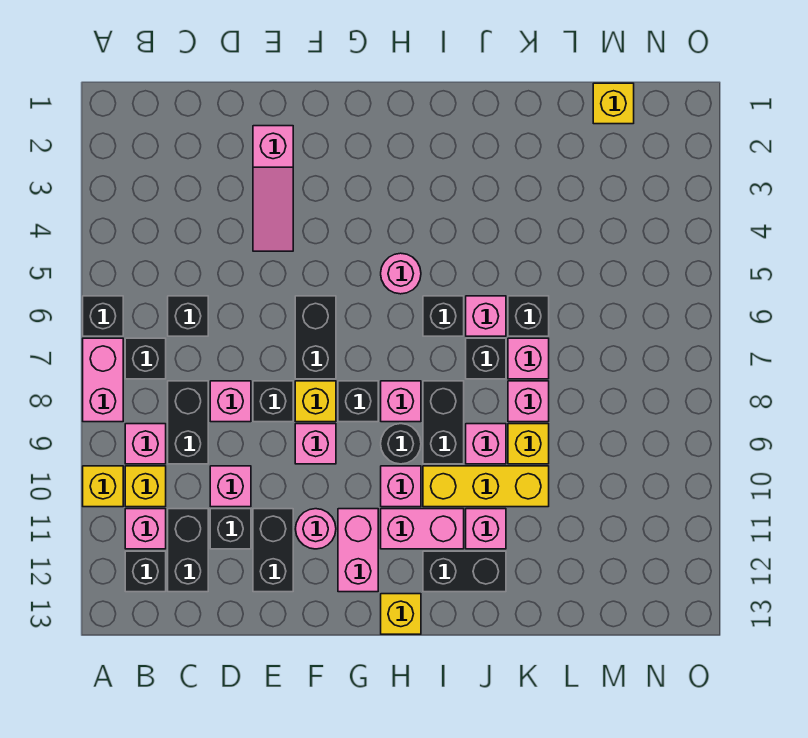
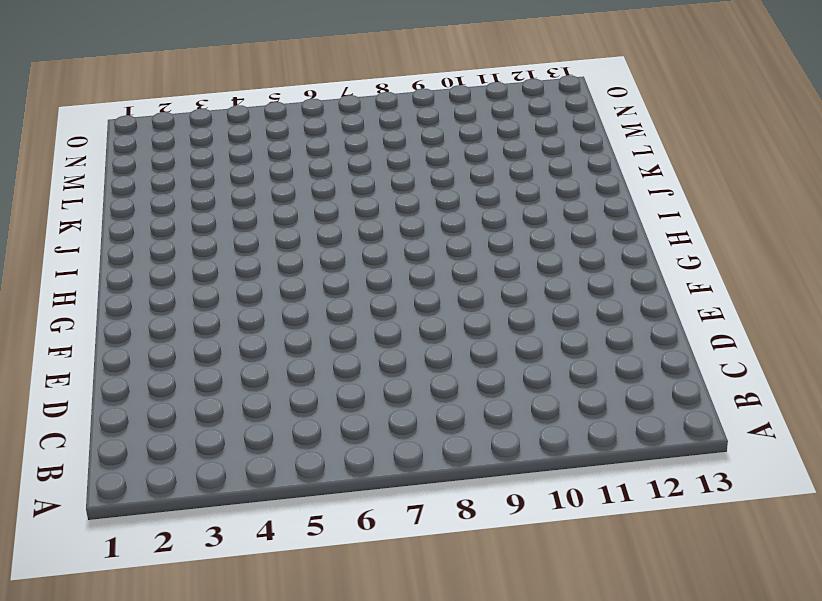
none -> black brick A6 level 1
none -> pink brick A7:A8 level 1
none -> yellow brick A10 level 1
none -> black brick B7 level 1

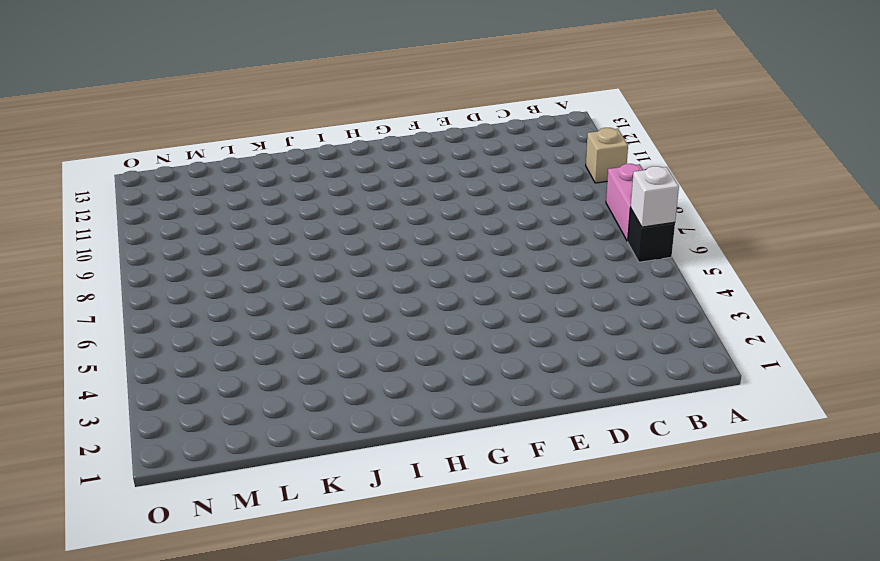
white brick A6 level 2 -> none
tan brick A10 level 1 -> yellow brick A10 level 1
none -> black brick B7 level 1
none -> pink brick B9 level 1
none -> yellow brick B10 level 1
none -> pink brick B11 level 1

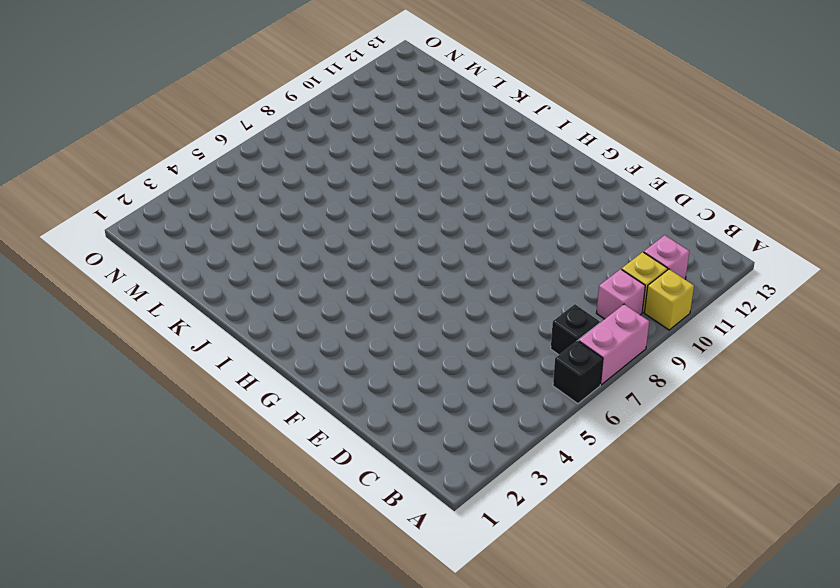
none -> black brick B12 level 1
none -> black brick C6 level 1
none -> black brick C8:C9 level 1
none -> black brick C11:C12 level 1

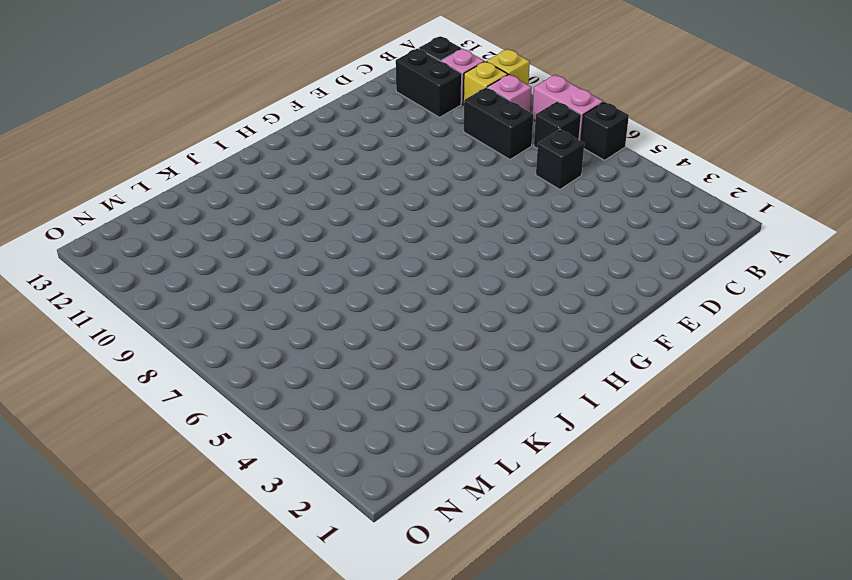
none -> pink brick D8 level 1
none -> pink brick D10 level 1
none -> black brick D11 level 1
none -> pink slope E2:E4 level 1 top 2

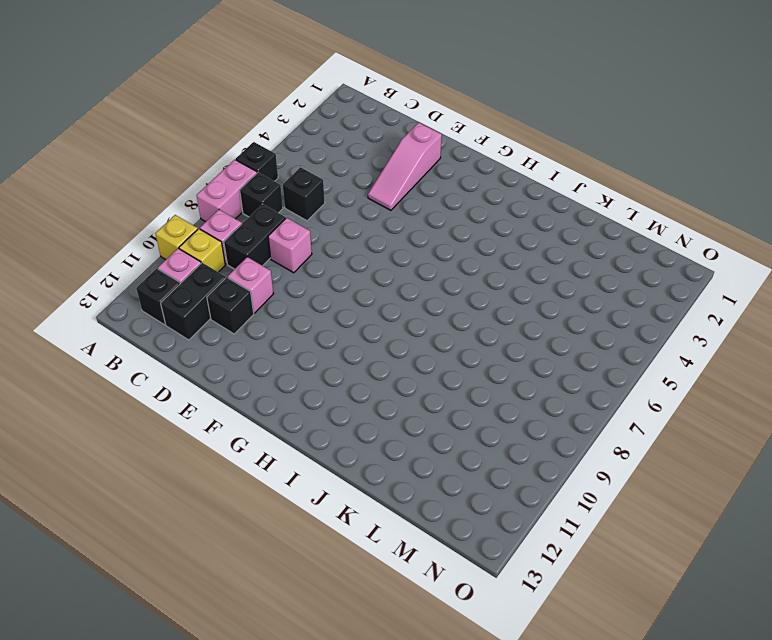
none -> black brick E8 level 1
none -> black brick E11:E12 level 1
none -> black brick F6:F7 level 1
none -> yellow brick F8 level 1

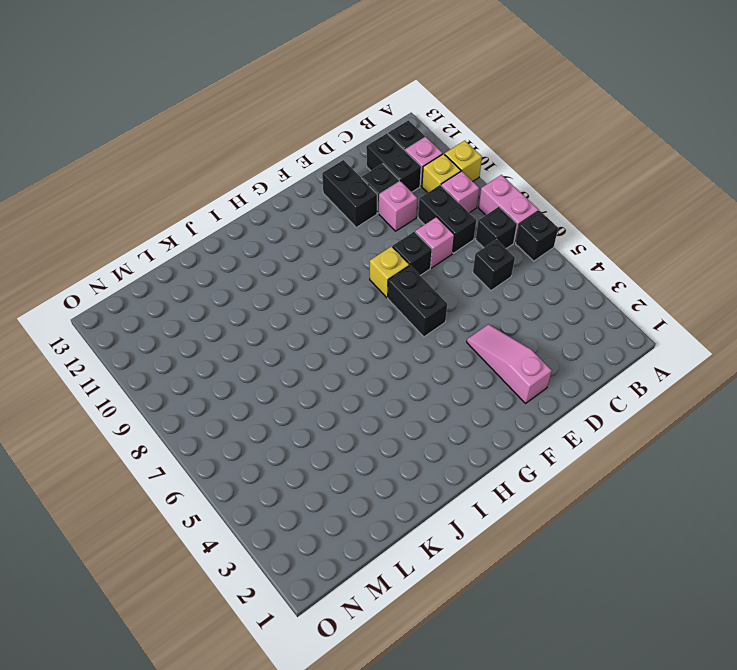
none -> pink brick F9 level 1
none -> pink round brick F11 level 1
none -> black brick G8 level 1
none -> pink brick G11:G12 level 1

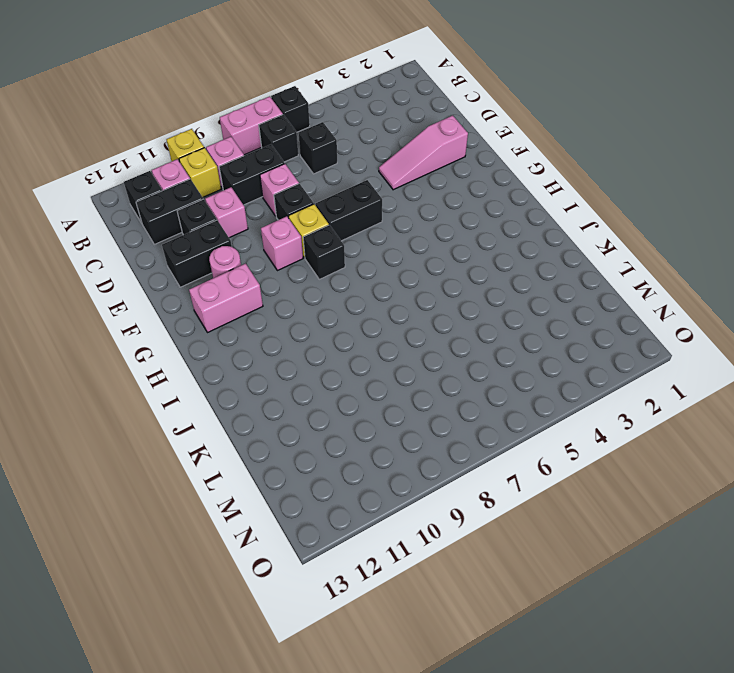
none -> pink round brick H5 level 1
none -> pink brick H8 level 1
none -> black round brick H9 level 1
none -> pink brick H10 level 1

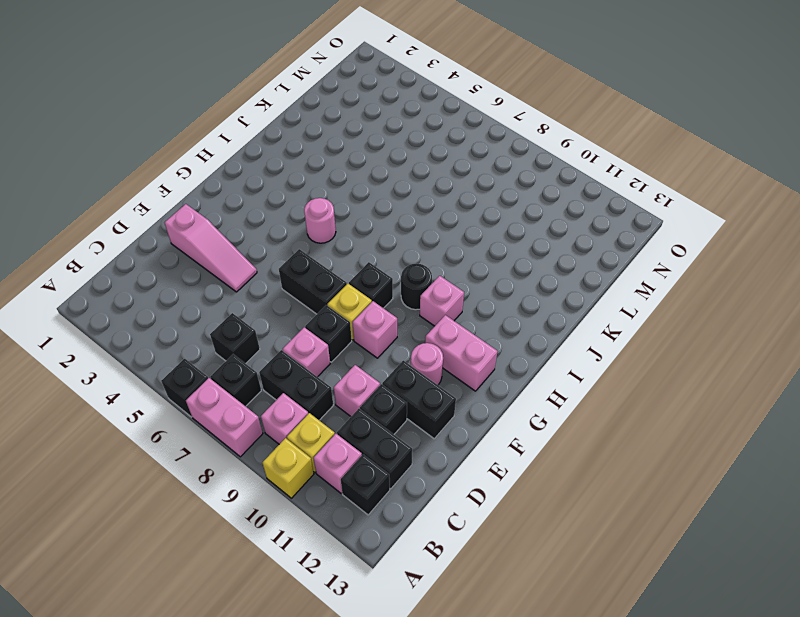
none -> pink brick H8 level 1
none -> pink brick H11:I11 level 1
none -> yellow brick H13 level 1
none -> black brick I6 level 1

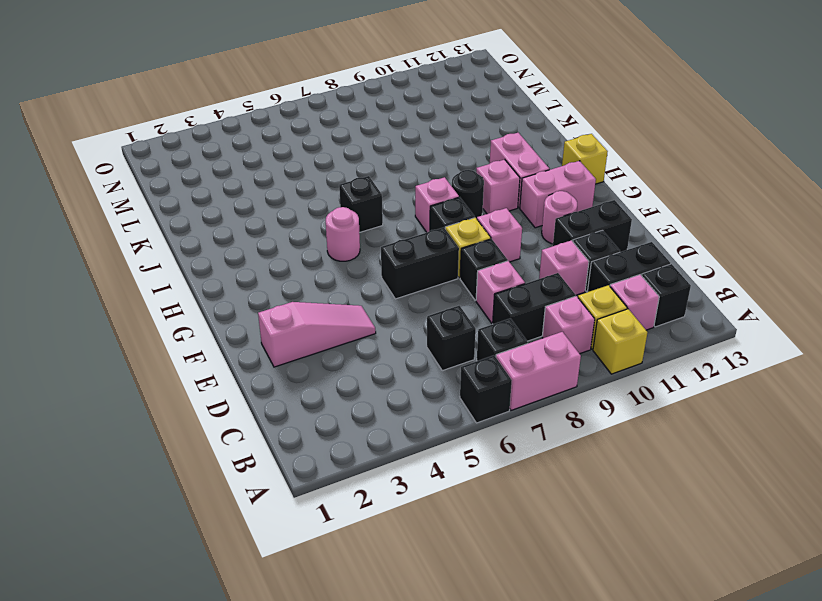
none -> black brick I8:I9 level 1
none -> yellow brick I10:K10 level 1
none -> black brick I12:J12 level 1
none -> pink brick J6 level 1

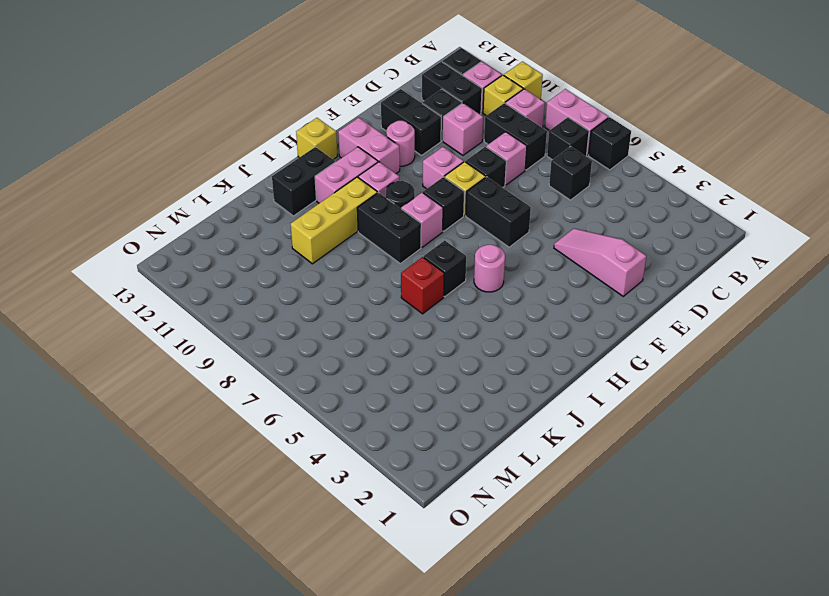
red brick J6 level 1 -> pink brick J6 level 1
none -> black brick J7 level 1
none -> pink brick J9 level 1
none -> pink brick J11 level 1
none -> black brick K6 level 1

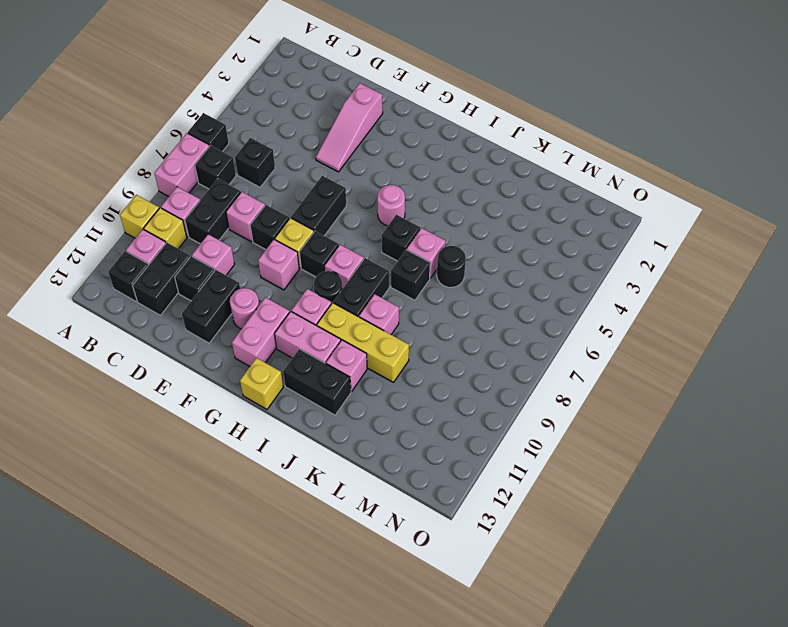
black round brick K6 level 1 -> black brick K6 level 1
none -> pink brick K7 level 1
none -> pink brick K8 level 1
none -> yellow brick K9 level 1
none -> yellow brick M1 level 1

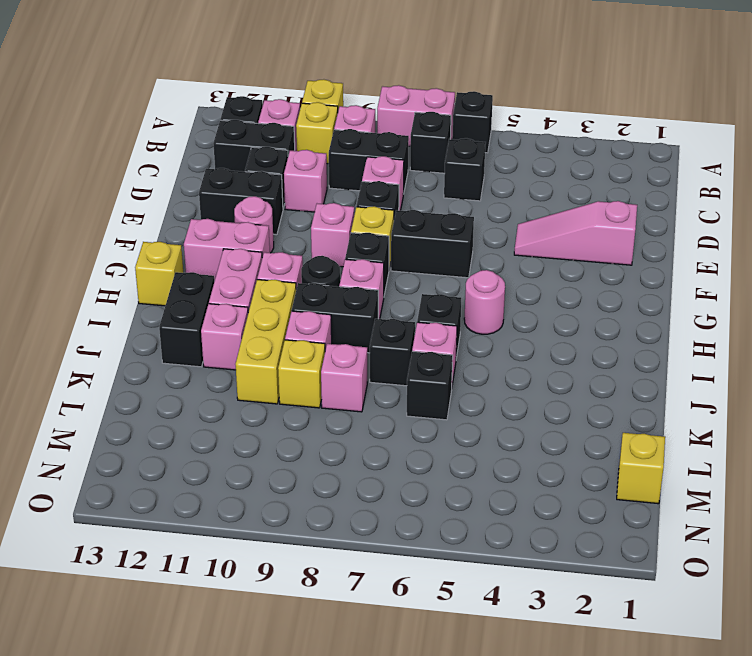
none -> pink brick K7 level 1

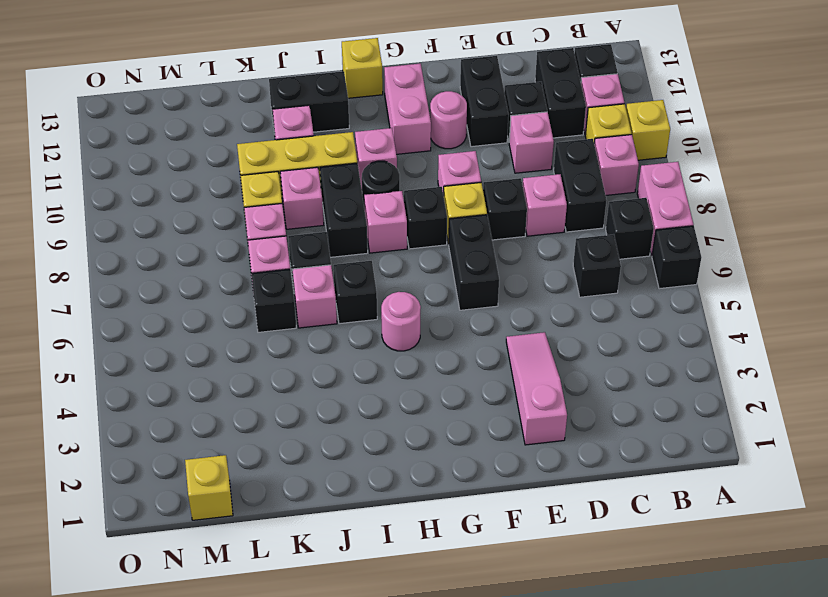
none -> pink brick H11:I11 level 1

